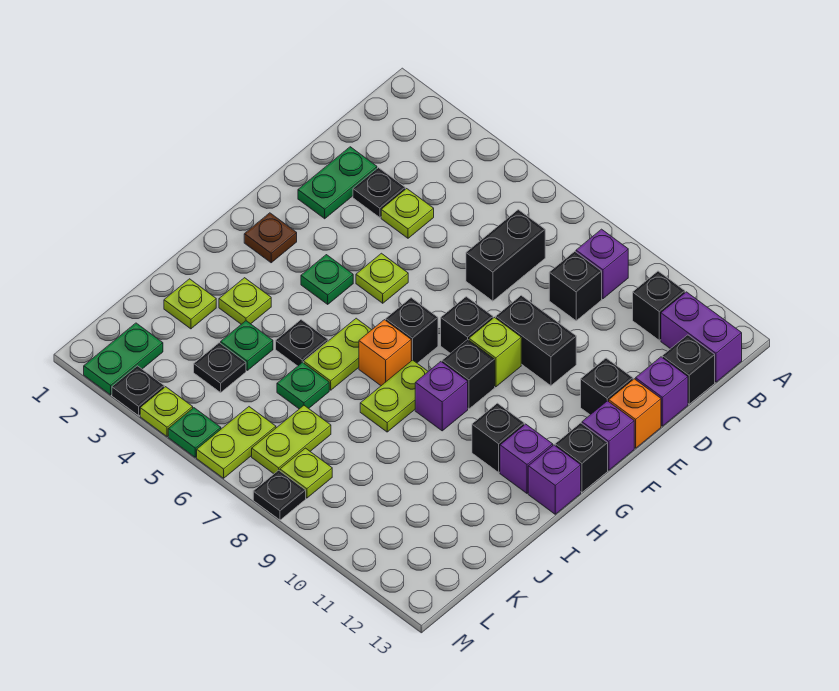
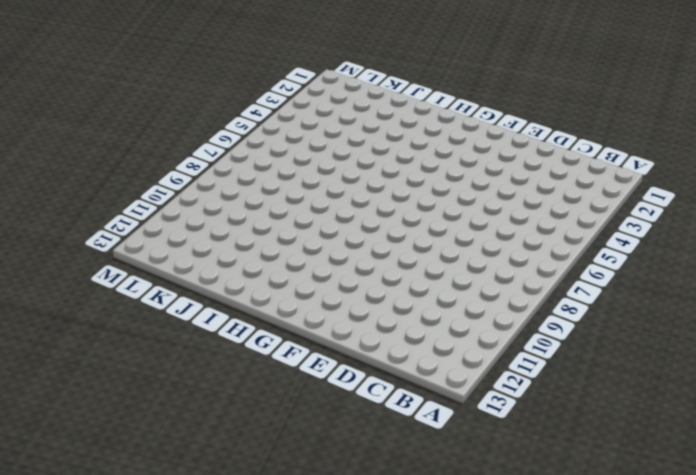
none -> purple brick B9 level 1
none -> black brick B11 level 1
none -> purple brick B12:B13 level 1
none -> black brick C7:D7 level 1

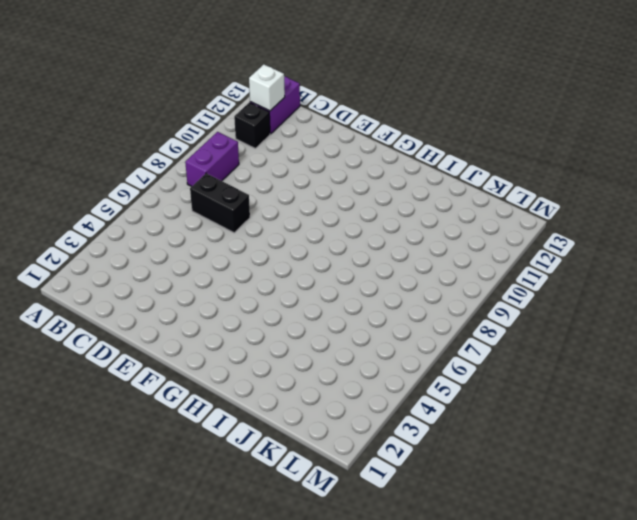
purple brick B8:B9 level 1 -> purple brick B9 level 1
white brick B12 level 2 -> none
none -> black brick C9 level 1
none -> black brick C13 level 1
none -> green plate D2:E2 level 1
none -> black plate D3 level 1

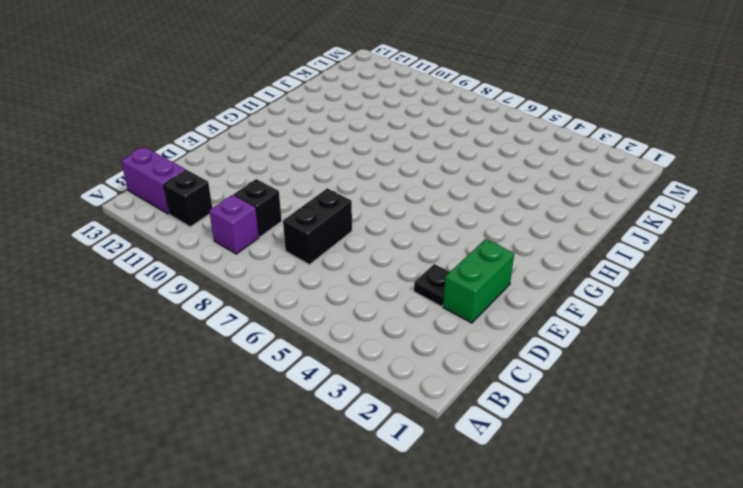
green brick D2:E2 level 1 -> green plate D2:E2 level 1
none -> black brick C13 level 1
none -> lime plate D4 level 1
none -> purple brick D13 level 1
none -> black brick E9:E10 level 1

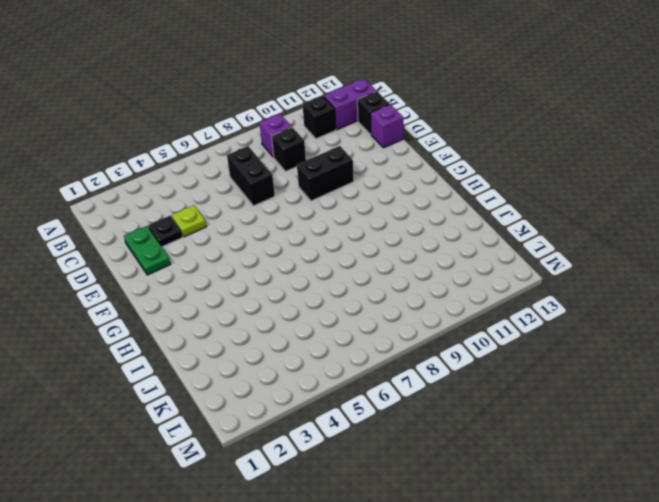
none -> black brick E12 level 1
none -> orange brick E13 level 1
none -> lime plate F5 level 1
none -> black brick F8 level 1

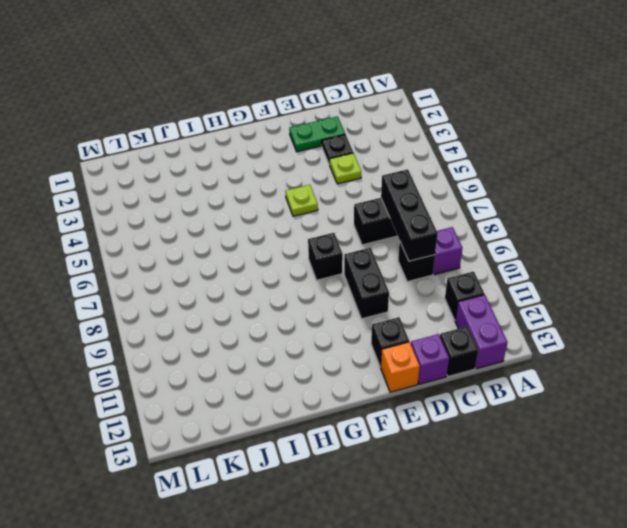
black brick C7:C9 level 2 -> none
none -> lime brick F9 level 1
none -> purple brick F13 level 1
none -> brown plate G2 level 1
none -> green plate G4 level 1

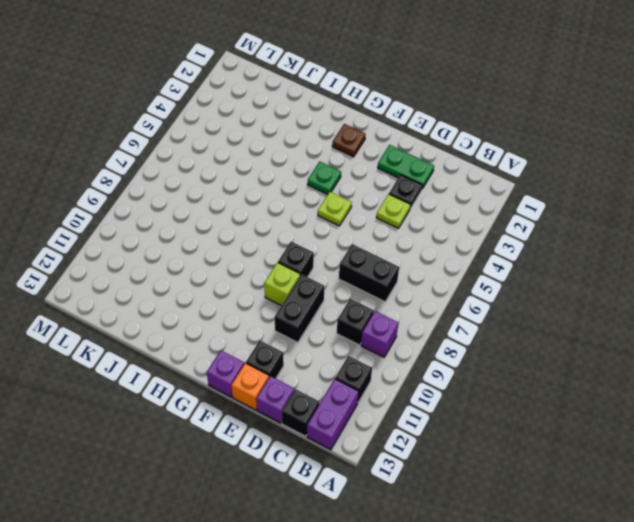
none -> black brick G7 level 1
none -> black brick G9 level 1
none -> black brick G13 level 1
none -> lime plate H6:I6 level 1

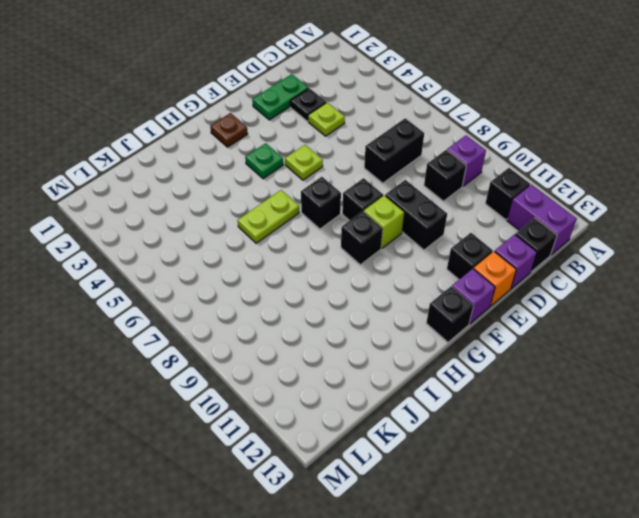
none -> orange brick H7 level 1
none -> lime plate H8:I8 level 1
none -> purple brick H9 level 1
none -> black brick H11 level 1

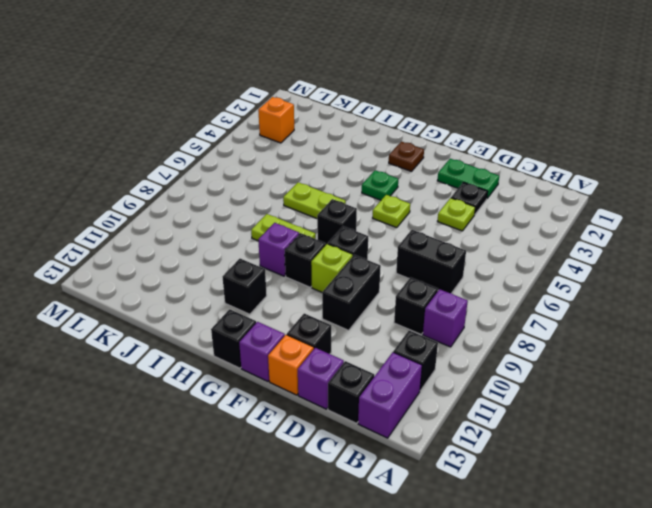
orange brick L3 level 1 -> orange brick H7 level 1
none -> purple brick H12 level 1
none -> purple brick H13 level 1
none -> lime plate I3 level 1
none -> black plate I5 level 1

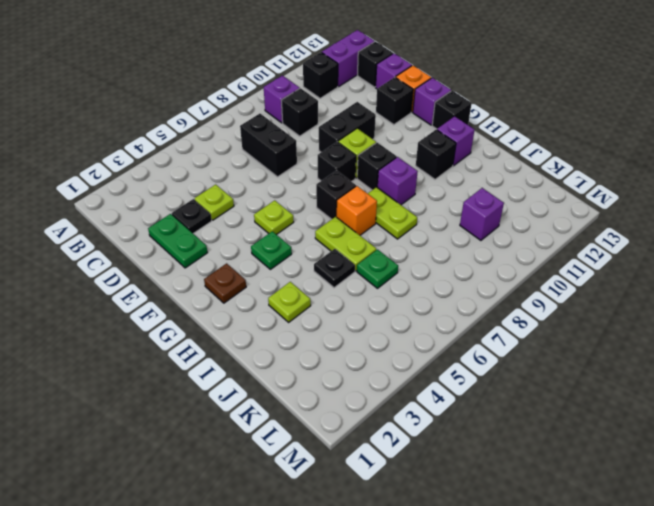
purple brick K10 level 1 -> purple brick H13 level 1
none -> lime plate J2 level 1
none -> green plate J4 level 1
none -> black plate K4 level 1
none -> lime plate K7:L7 level 1

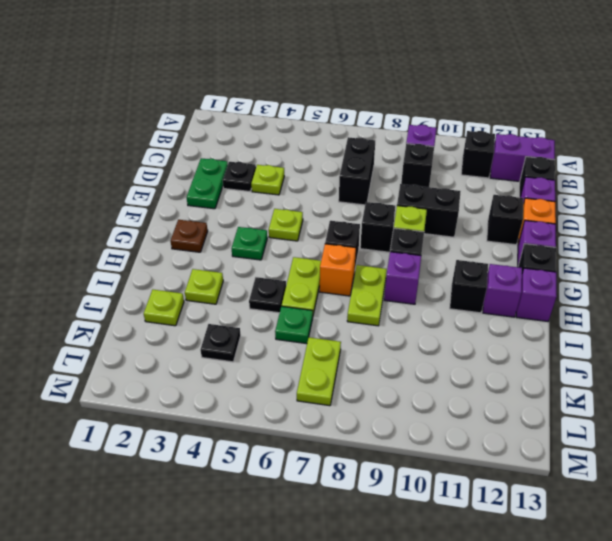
none -> green plate J4 level 1
none -> green plate L2:M2 level 1
none -> lime plate L6:M6 level 1
none -> lime plate L8 level 1

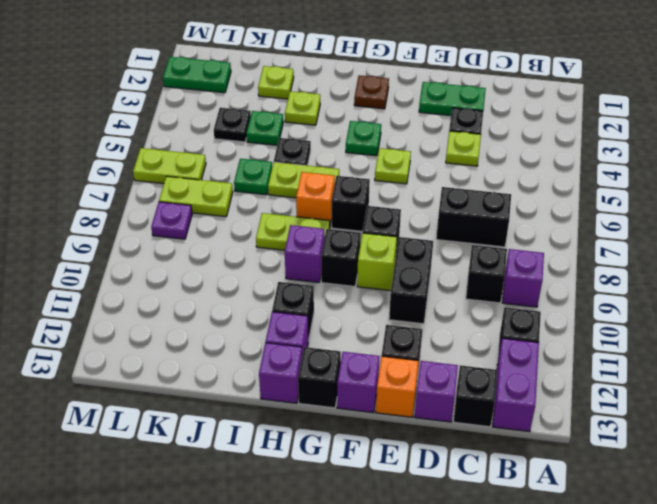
purple plate L8 level 1 -> lime plate L8 level 1
none -> black plate M3 level 1
none -> lime plate M4 level 1
none -> green plate M5 level 1
none -> black plate M8 level 1

